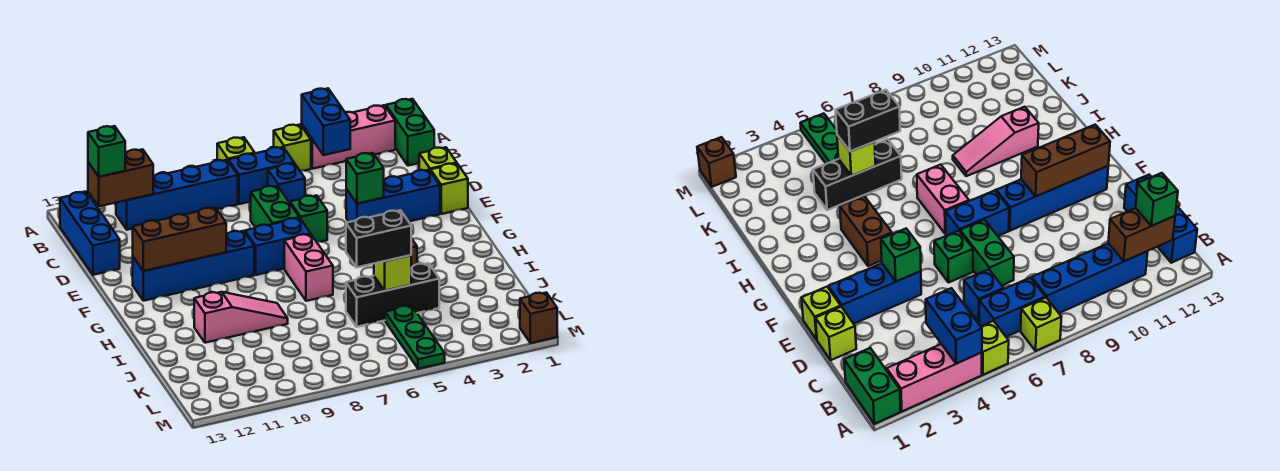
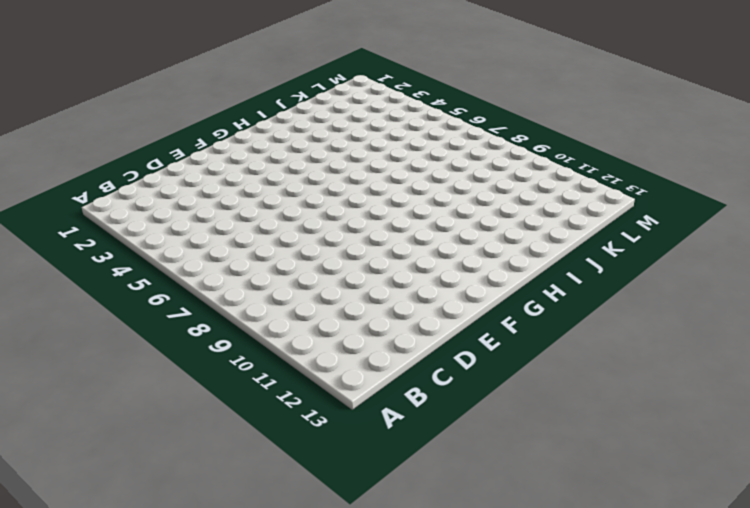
none -> green brick A1:B1 level 1
none -> pink brick A2:A4 level 1
none -> lime brick A5 level 1

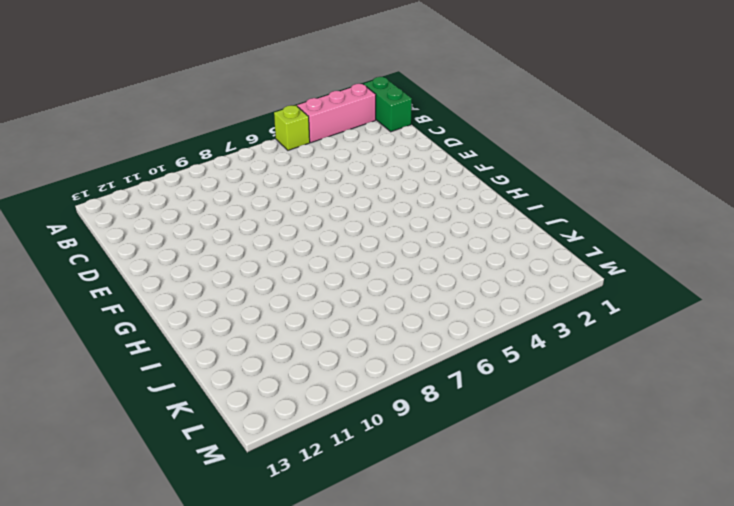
none -> lime brick A7 level 1
none -> blue brick B6:B7 level 1
none -> blue brick B8:B11 level 1

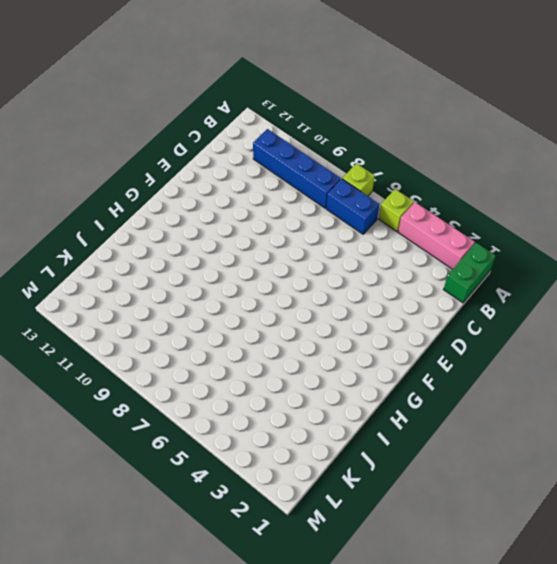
none -> blue brick B13:D13 level 1
none -> blue brick C6 level 1
none -> lime brick D1 level 1

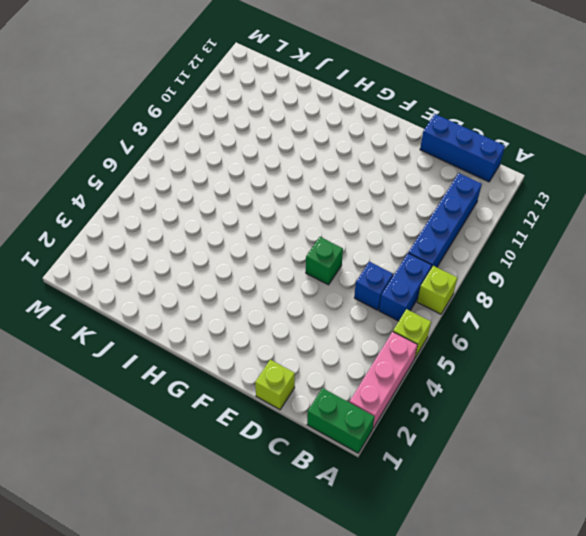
none -> green brick D7:E7 level 1
none -> lime brick E1 level 1
none -> blue brick E2:E4 level 1

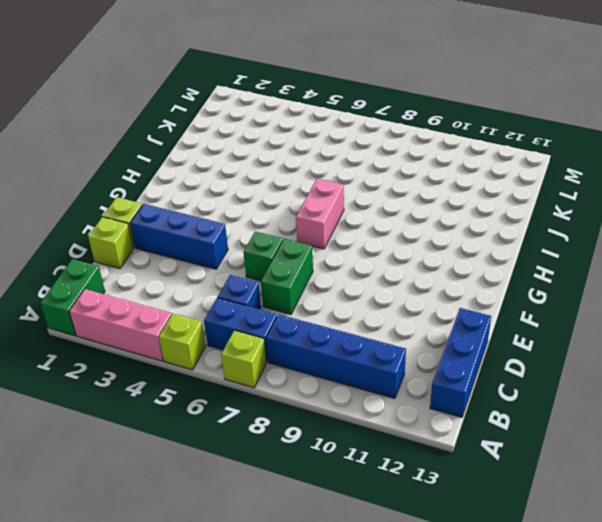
none -> blue brick F7:F8 level 1
none -> blue brick F9:F12 level 1
none -> brown brick G4:H4 level 1

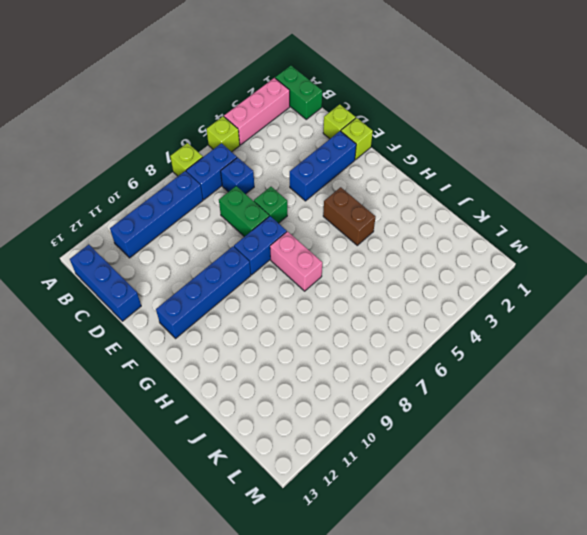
none -> pink slope I9:I11 level 1 top 11
none -> black brick J4:J6 level 1
none -> green plate K5:M5 level 1

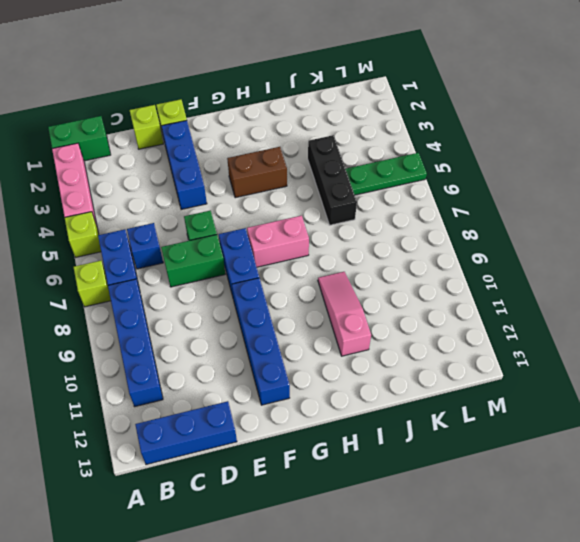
none -> brown brick M1 level 1
none -> blue brick A4:B4 level 2
none -> brown brick B11:B12 level 2

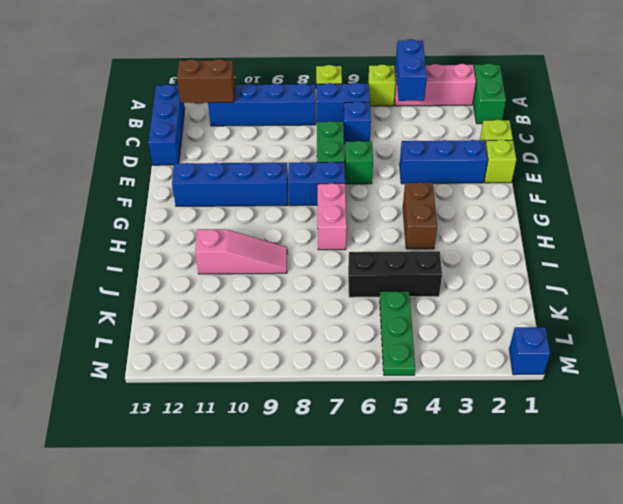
blue brick M1 level 1 -> brown brick M1 level 1
none -> green brick E4 level 2
none -> brown brick F10:F12 level 2
none -> lime brick J5 level 2

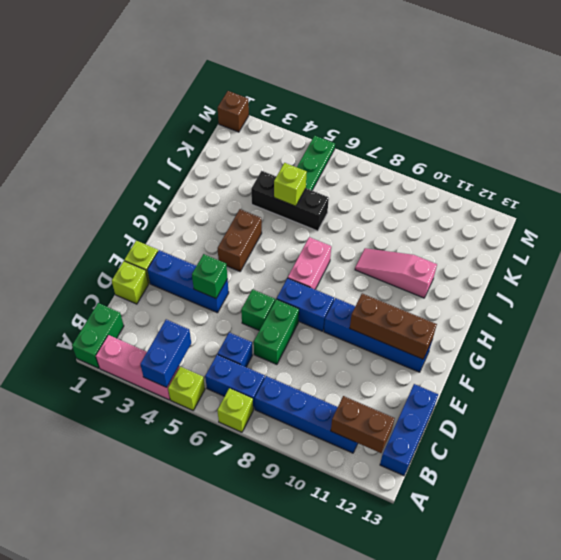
none -> green brick B12 level 3
none -> black brick J5:J6 level 3

